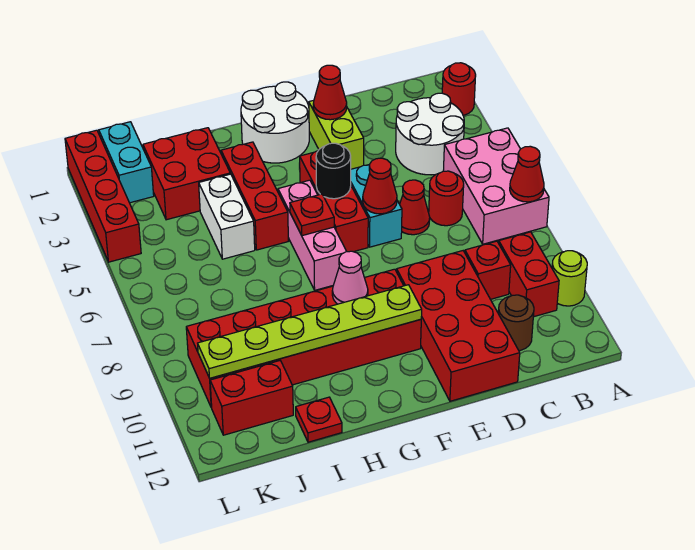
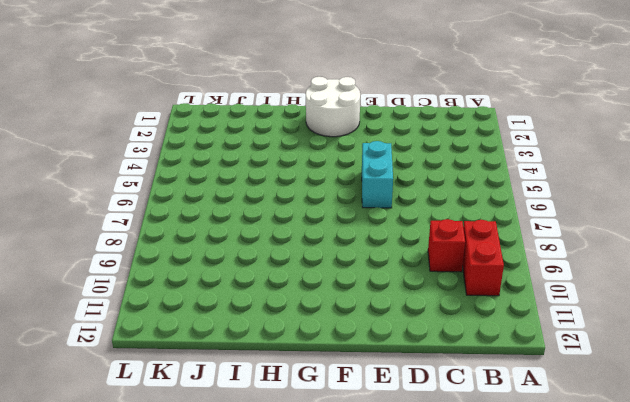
none -> red round brick A2 level 1
none -> pink brick A5:B7 level 1
none -> lime round brick A10 level 1
none -> white round brick B3:C4 level 1

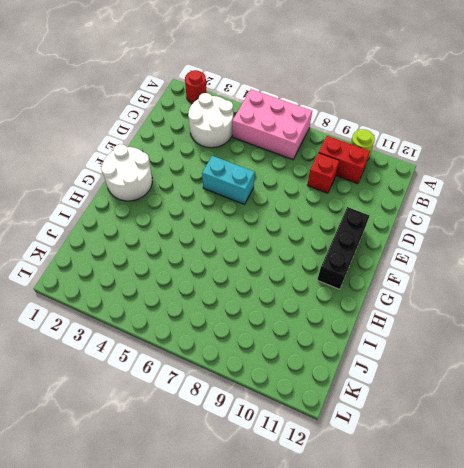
black brick E11:G11 level 1 -> red brick D9:E12 level 1
none -> red round brick C6 level 1
none -> brown round brick C11 level 1
none -> red cone D6 level 1
none -> lime brick E2:E3 level 1

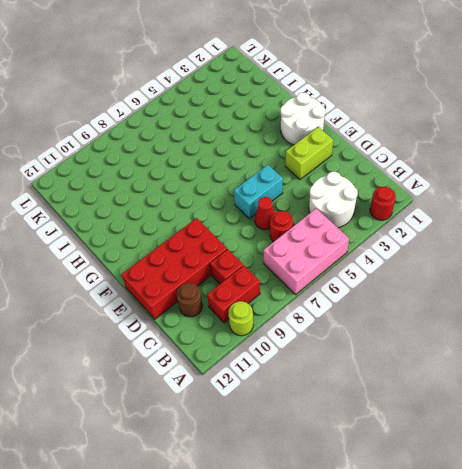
none -> red brick F4:F6 level 1
none -> red brick F9:K10 level 1
none -> pink brick G5:G7 level 1
none -> red brick H3:H5 level 1

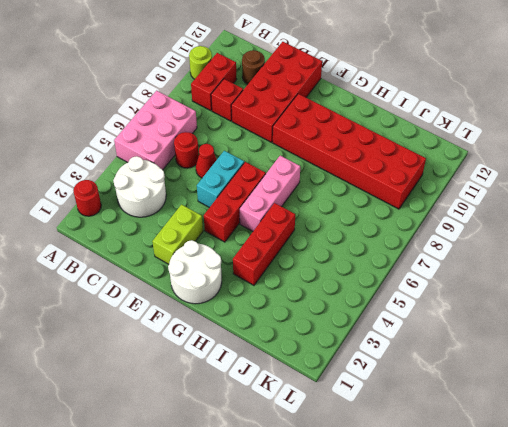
none -> red brick I2:J3 level 1
none -> white brick I4:I5 level 1
none -> red plate I12 level 1
none -> red brick J11:K11 level 1

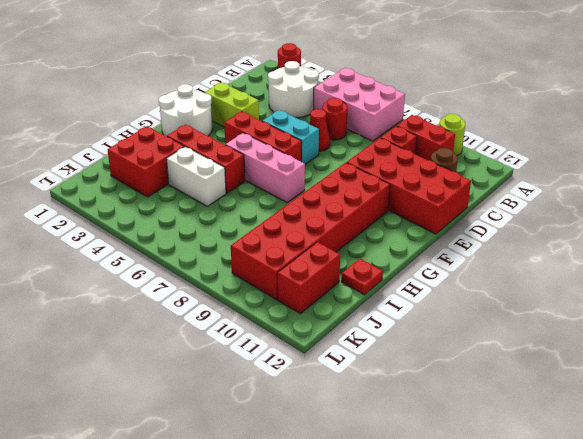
none -> cyan brick K1:K2 level 1
none -> red brick L1:L4 level 1
none -> red cone A7 level 2
none -> red cone E2 level 2

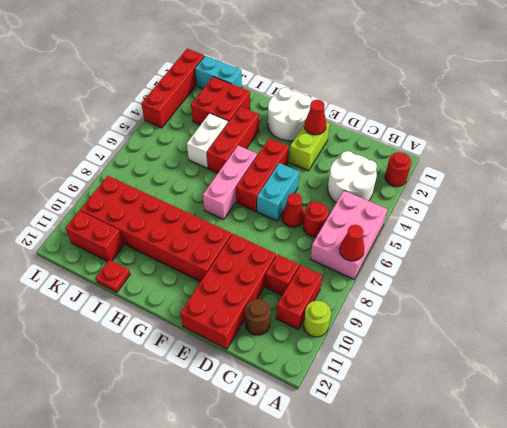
cyan brick J1:K1 level 1 -> cyan brick K1:K2 level 1
none -> red cone E6 level 2
none -> black round brick F5 level 2
none -> lime plate F10:K10 level 2
none -> red plate G6 level 2

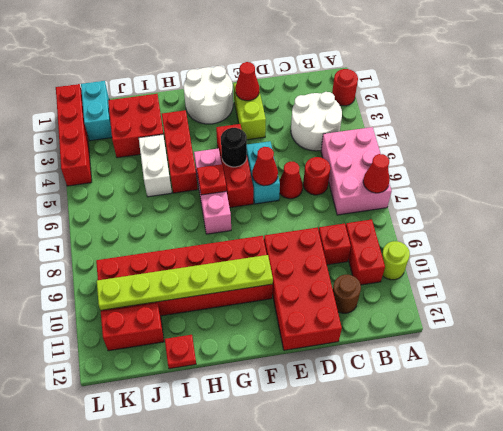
none -> pink cone G9 level 2

